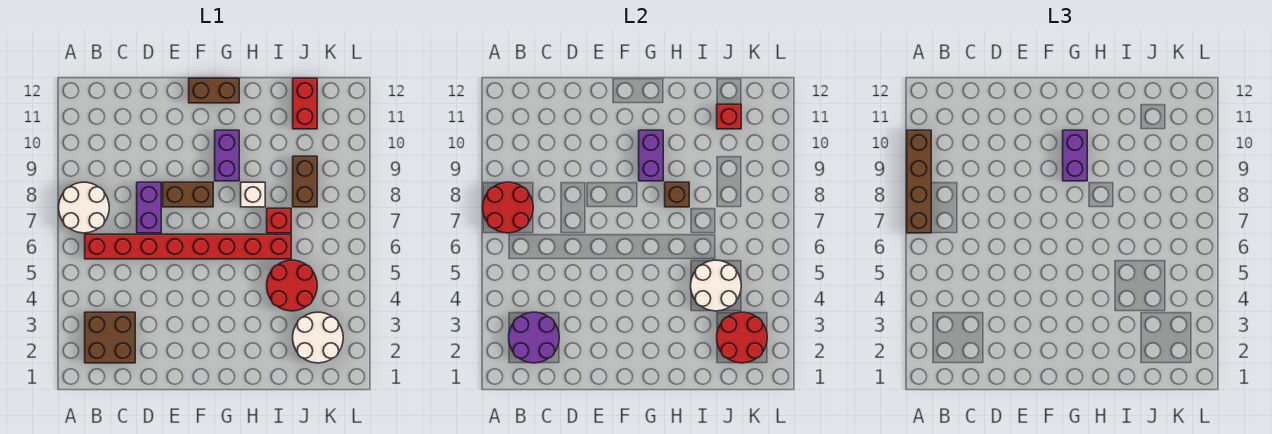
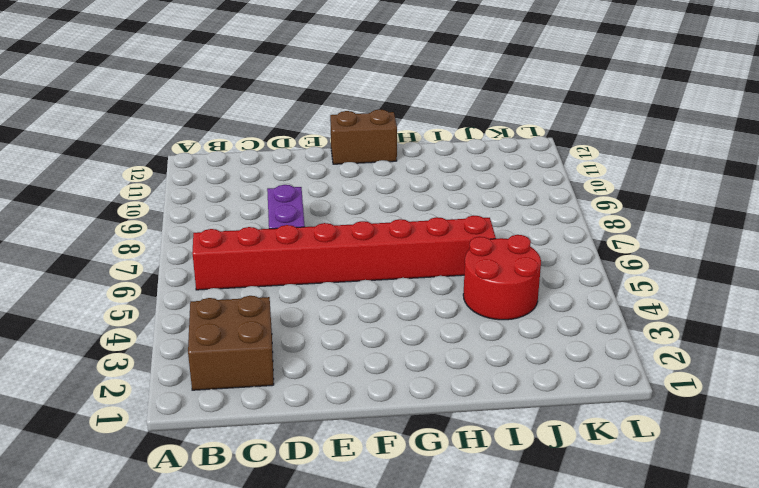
none -> white round brick A7:B8 level 1
none -> brown brick E8:F8 level 1
none -> purple brick G9:G10 level 1

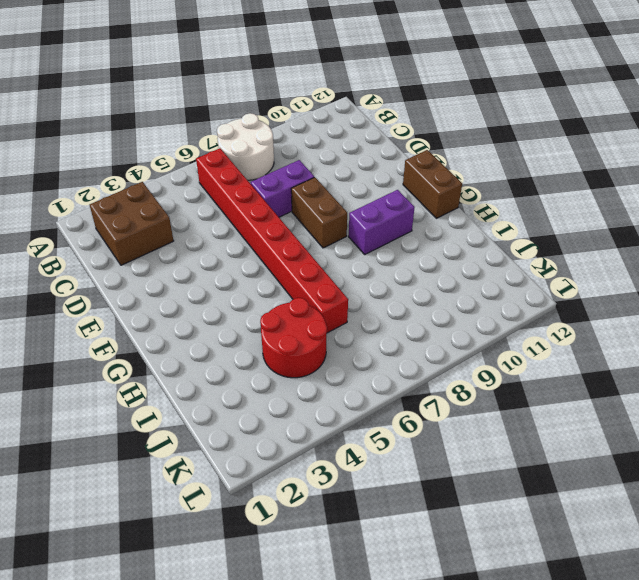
none -> white brick H8 level 1
none -> red brick I7 level 1
none -> white round brick J2:K3 level 1

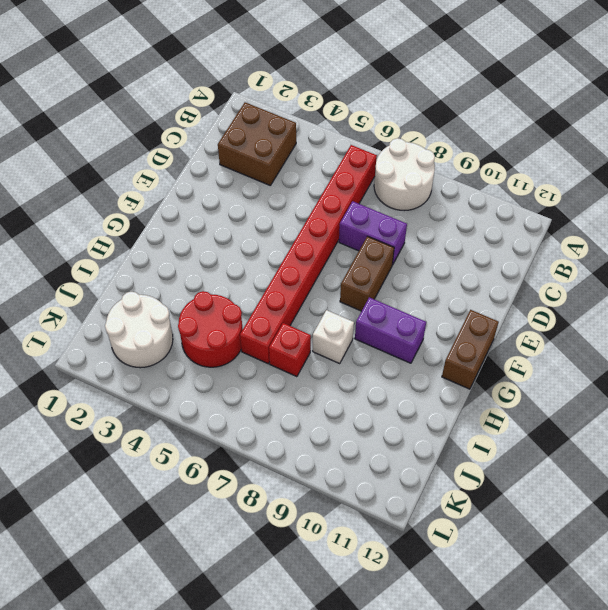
none -> brown brick J8:J9 level 1
none -> red brick J11:J12 level 1
none -> red round brick A7:B8 level 2

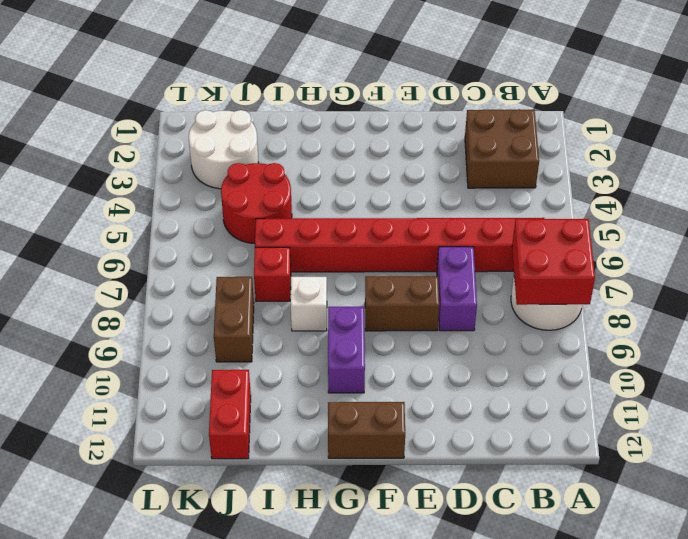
red brick A7:B8 level 2 -> red round brick A7:B8 level 2
none -> purple round brick B2:C3 level 2
none -> purple brick G9:G10 level 2
none -> brown brick H8 level 2

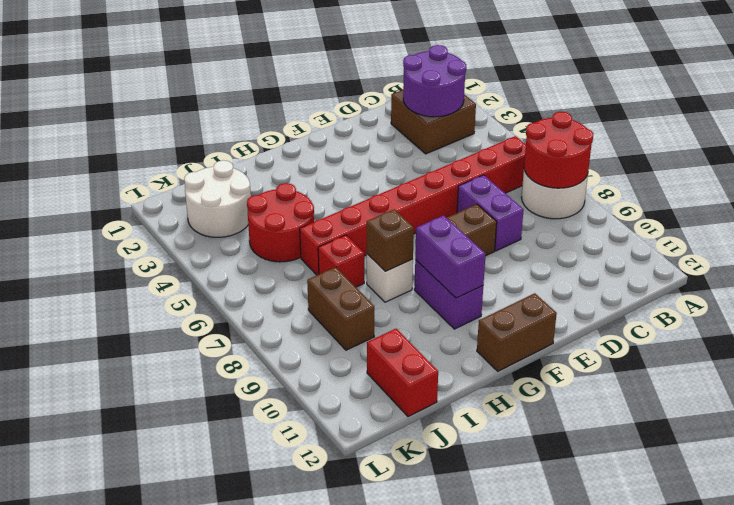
none -> white round brick I4:J5 level 2
none -> red round brick J2:K3 level 2
none -> red brick J11 level 2

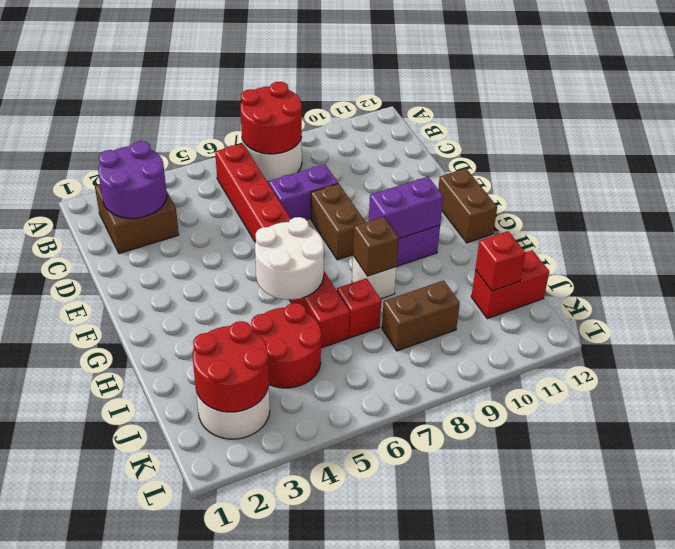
white round brick G5:H6 level 2 -> white round brick I4:J5 level 2
none -> brown brick A7:A10 level 3
none -> purple brick G9:G10 level 3

